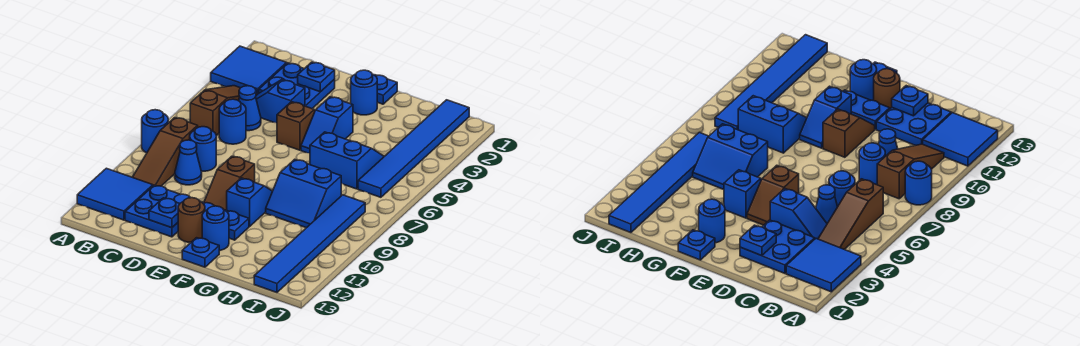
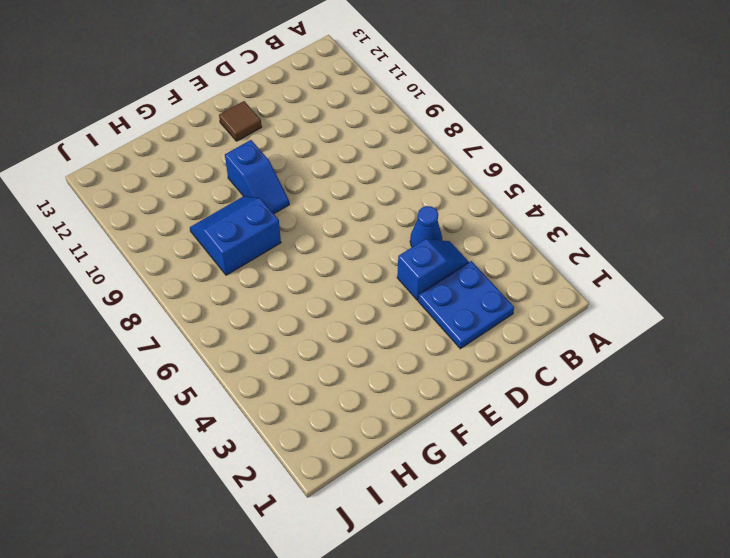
brown tile E12 level 1 -> brown round brick E12 level 1
none -> blue tile A2:B3 level 1
none -> blue round brick A8 level 1
none -> blue tile A11:B12 level 1

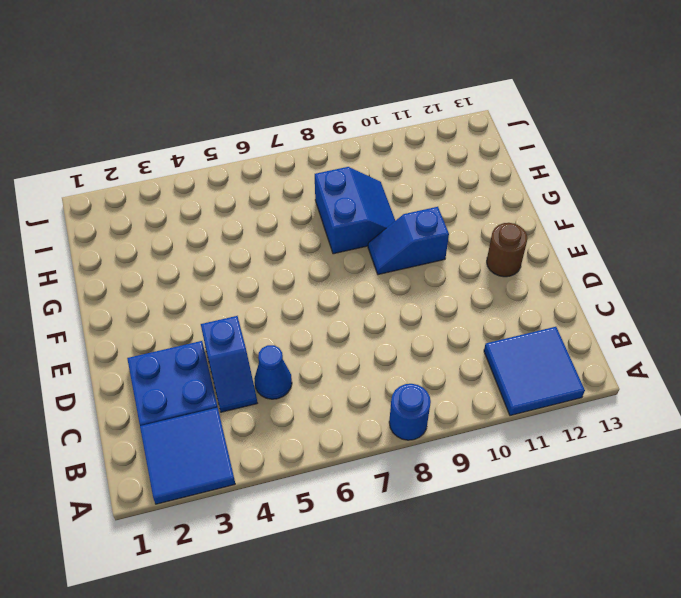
none -> brown slope B4:B6 level 1 top 6
none -> brown slope B8:B10 level 1 top 8
none -> blue round brick C6 level 1

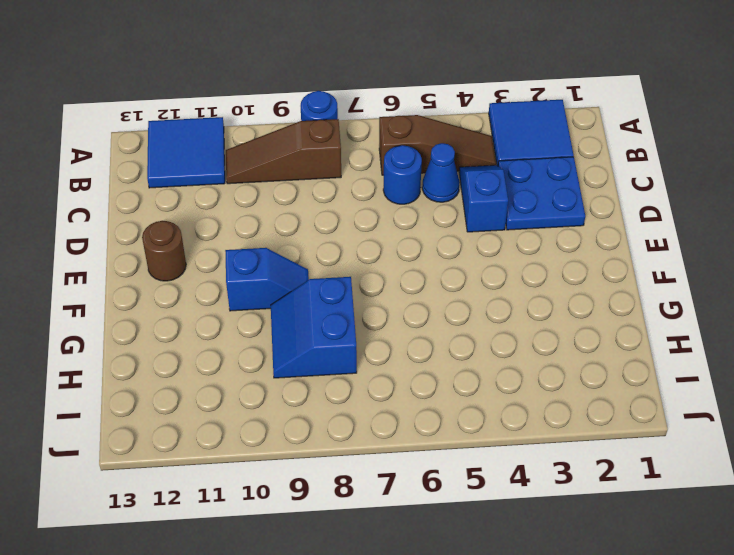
none -> blue round brick C8 level 1
none -> blue cone C9 level 1
none -> blue plate C11:D12 level 1

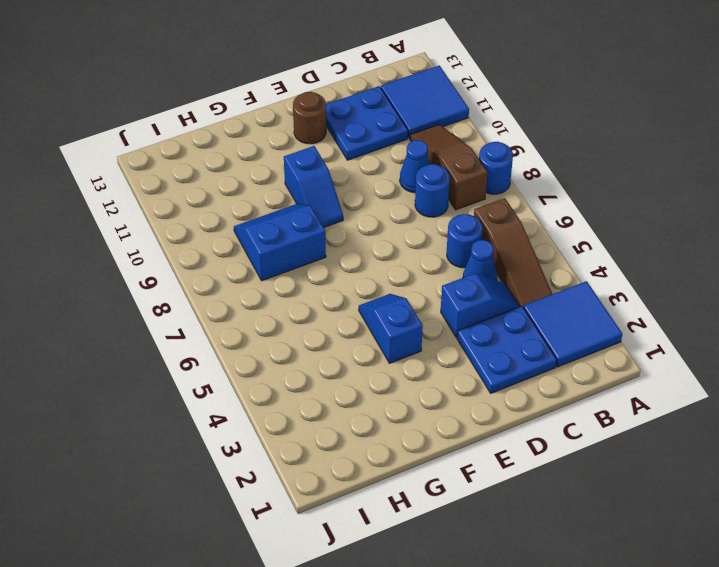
none -> brown slope E4:E5 level 1 top 5
none -> brown slope E9:E10 level 1 top 9
none -> blue plate E11:F11 level 1

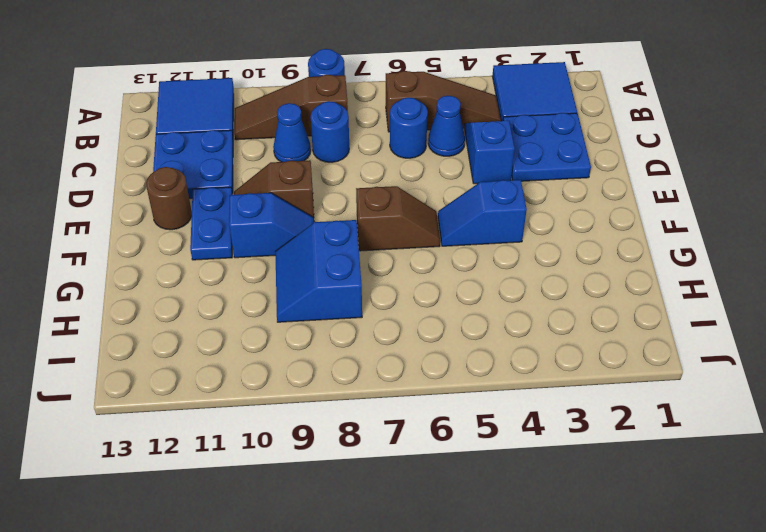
brown slope F6:F7 level 1 top 7 -> brown slope E4:E5 level 1 top 5
none -> blue plate F1 level 1
none -> blue round brick F2 level 1
none -> blue round brick F12 level 1

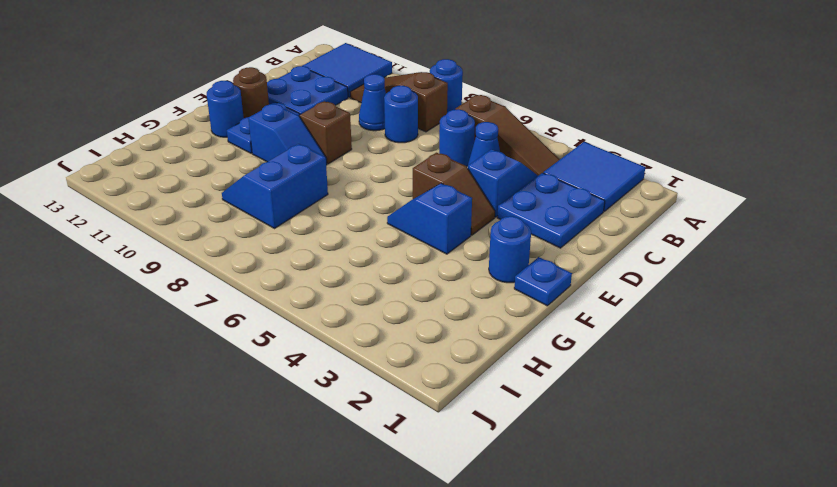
none -> blue plate F13 level 1
none -> blue slope G5:H6 level 1 top 6
none -> blue tile I1:I6 level 1

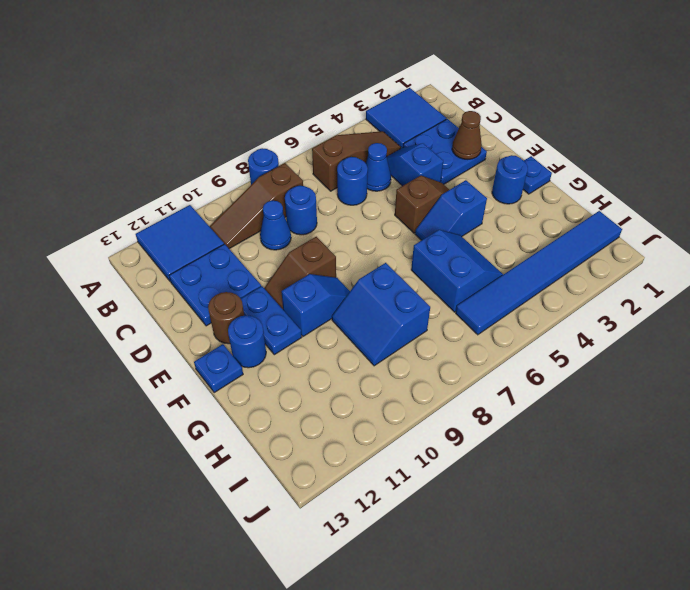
brown cone D2 level 2 -> blue plate D2 level 2
none -> blue tile I8:I13 level 1
none -> blue plate D12 level 2

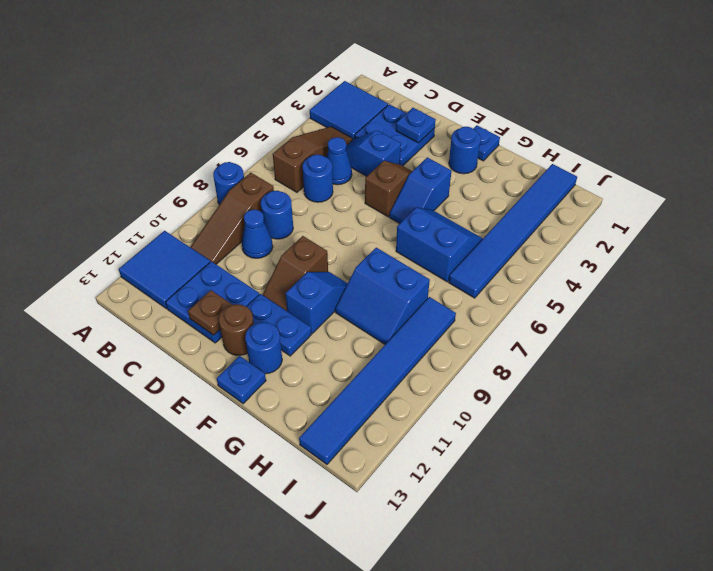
brown plate D12 level 2 -> blue plate D12 level 2

